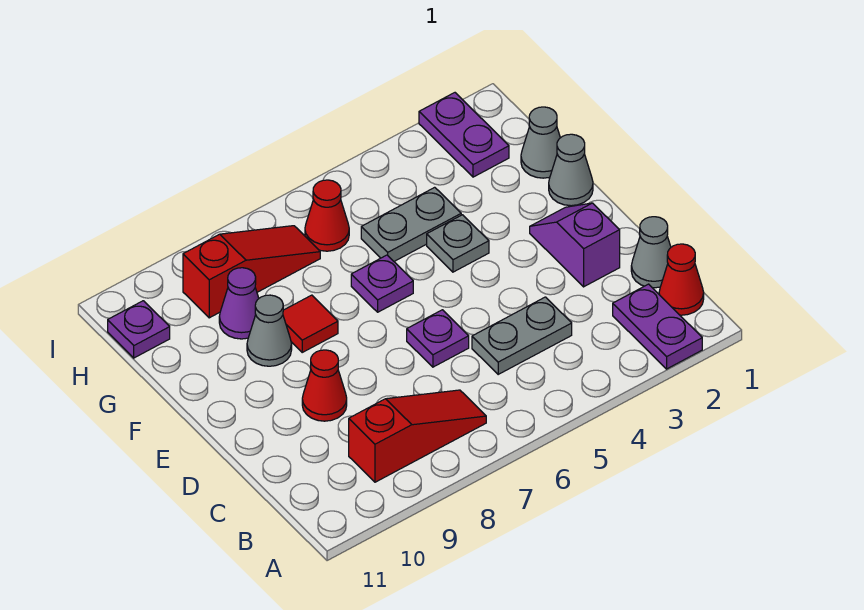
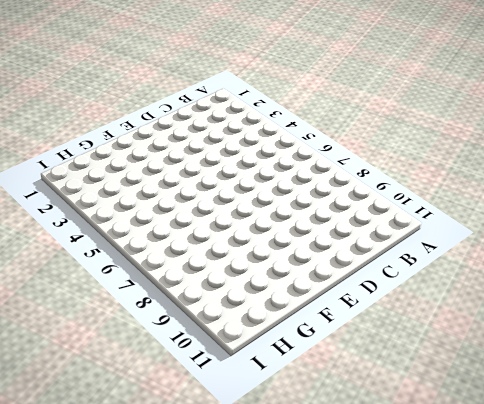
none -> purple plate A2:B2 level 1
none -> red cone B1 level 1
none -> red slope B7:B9 level 1 top 9

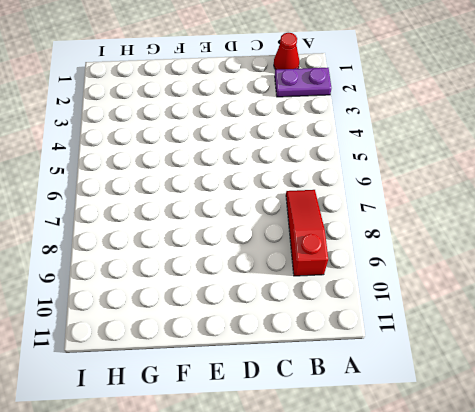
none -> grey cone C1 level 1
none -> grey plate C4:C5 level 1
none -> purple slope D2:E2 level 1 top D

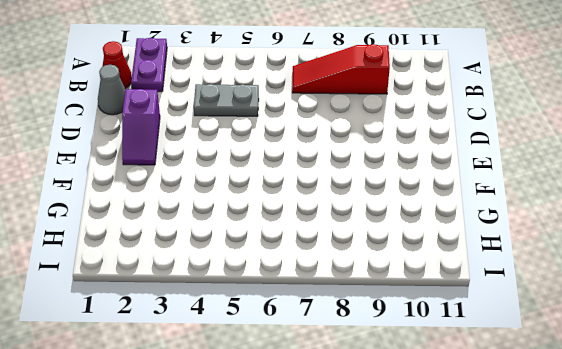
none -> purple plate D6 level 1
none -> red cone D9 level 1
none -> grey cone F1 level 1

